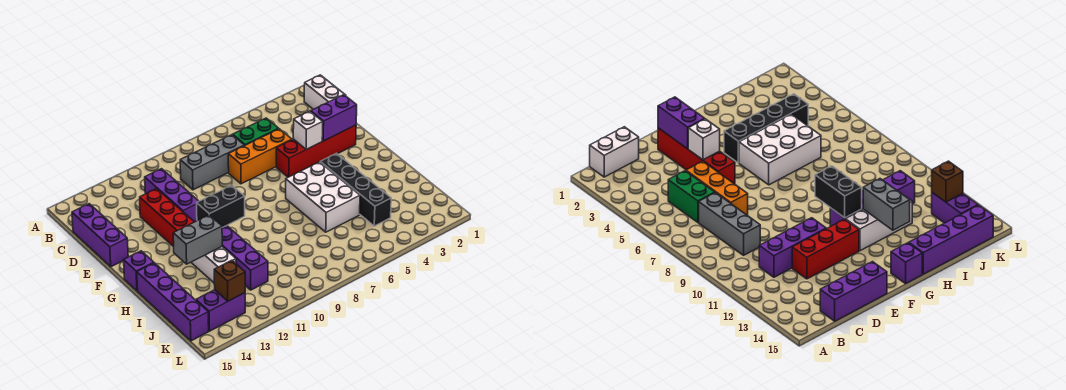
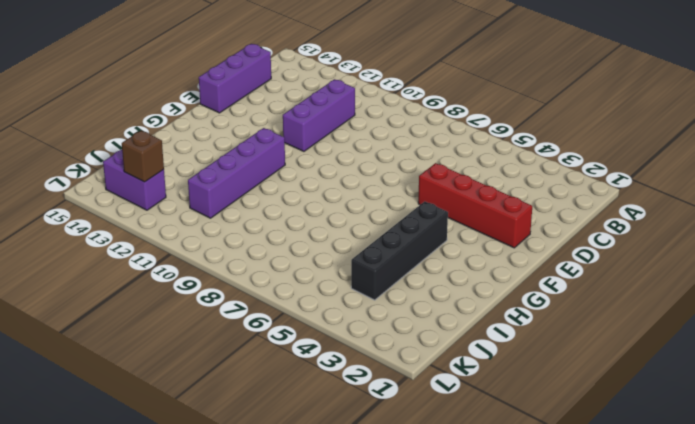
none -> white brick B1:C1 level 1
none -> green brick C5:C6 level 1
none -> grey brick C7:C9 level 1

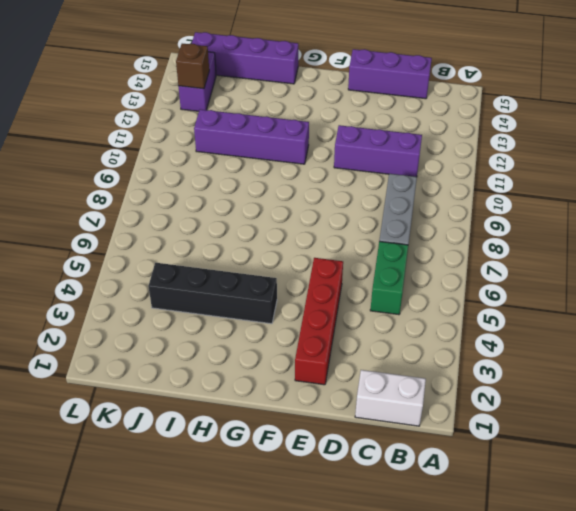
none -> orange brick D5:D7 level 1
none -> red brick D12:F12 level 1
none -> white brick G5:I6 level 1

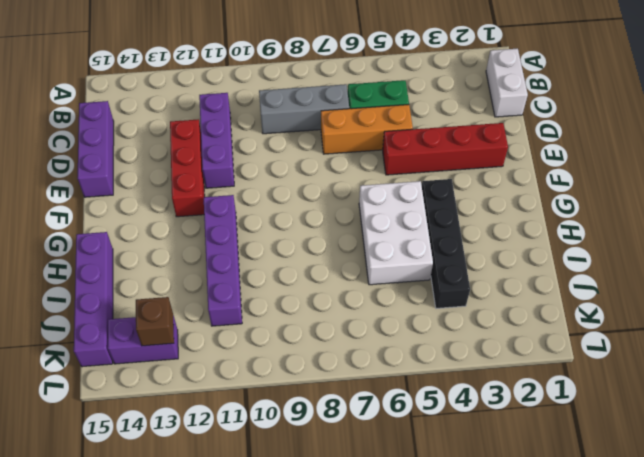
none -> white brick G12:I12 level 1
none -> purple brick G15 level 1
none -> purple brick E2:E3 level 2

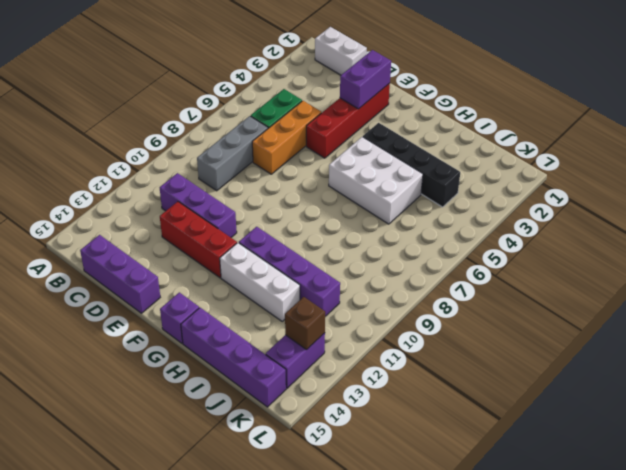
none -> white brick E4 level 2
none -> black brick G10:G11 level 2
none -> grey brick H12:H13 level 2

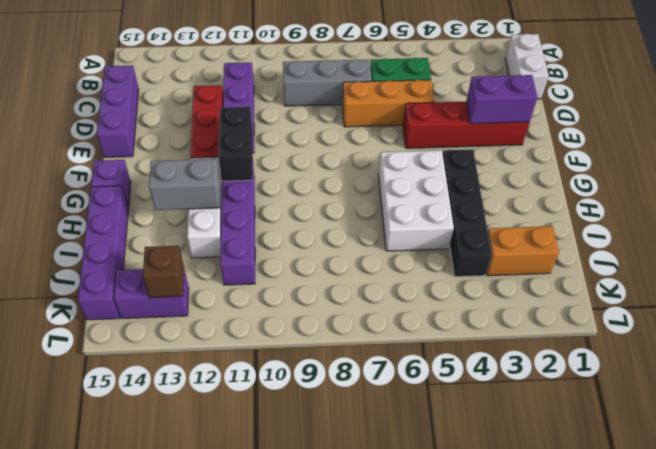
black brick F11:G11 level 2 -> black brick G10:G11 level 2
orange brick J2:J3 level 1 -> none
none -> white brick E4 level 2

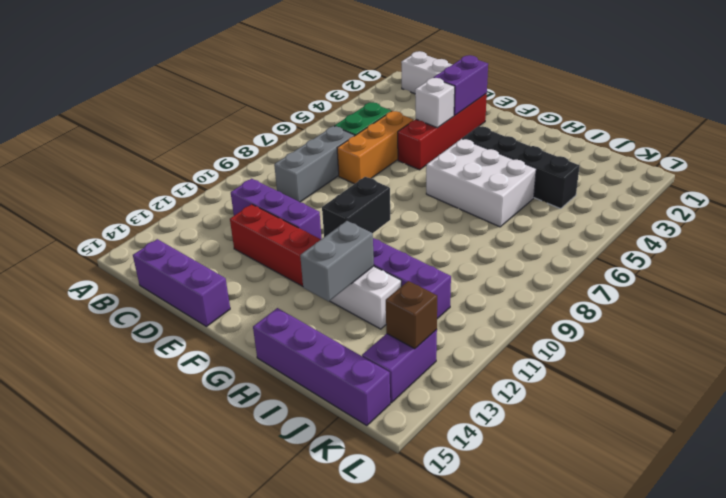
none -> purple brick G15 level 1

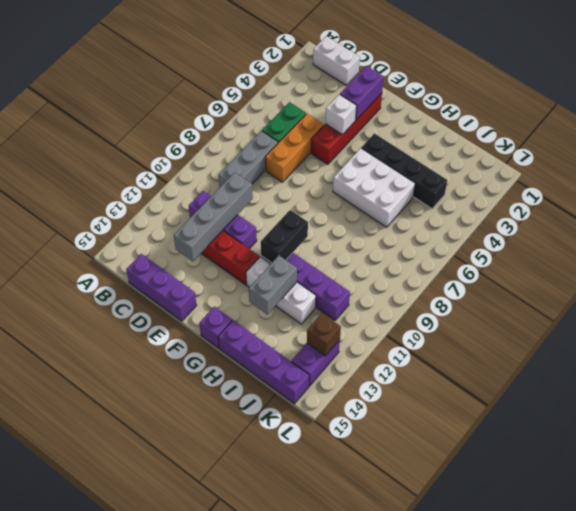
grey brick D10:D13 level 2 -> none

